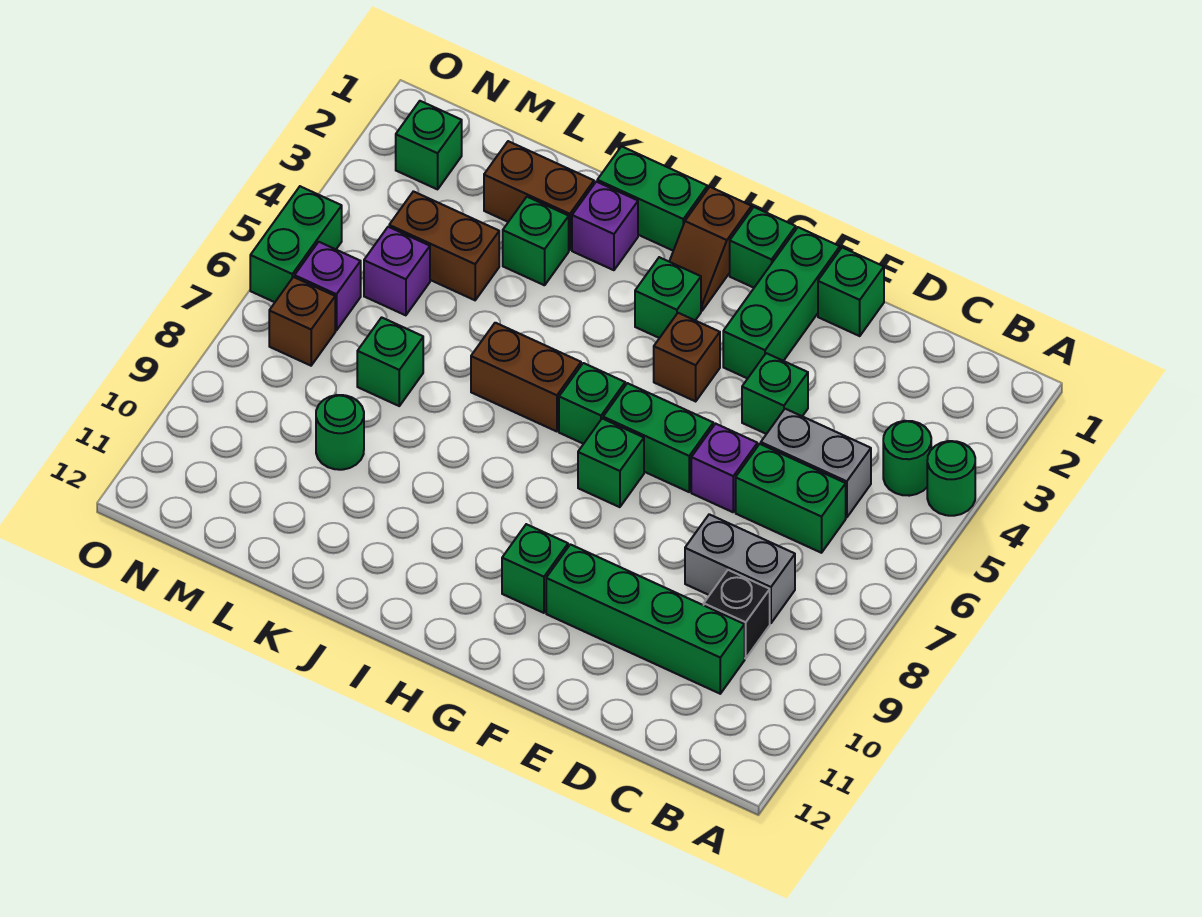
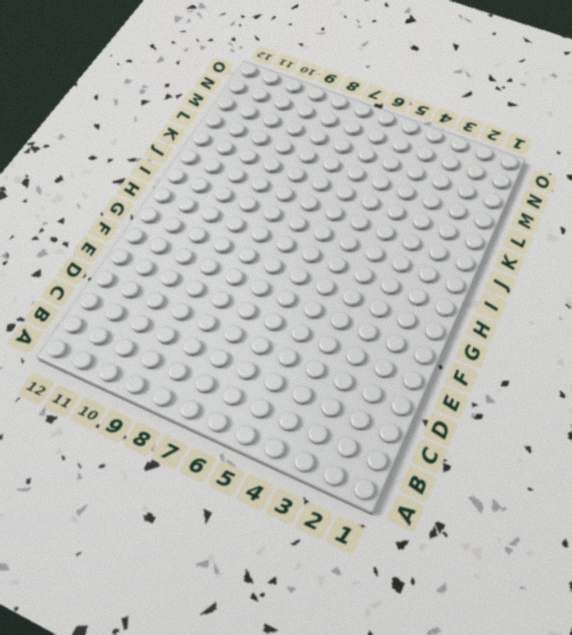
none -> green round brick A4 level 1
none -> green round brick B4 level 1
none -> grey brick C5:D5 level 1
none -> green brick C6:D6 level 1

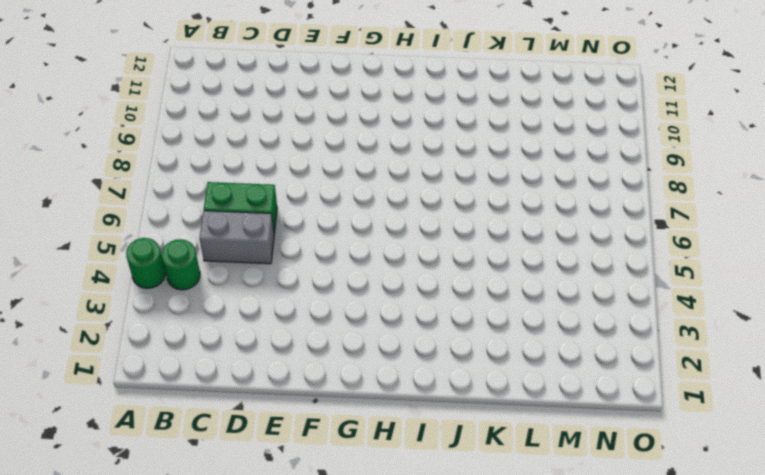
none -> grey brick C8:D8 level 1
none -> black brick C9 level 1
none -> green brick C10:F10 level 1
none -> green brick E1 level 1

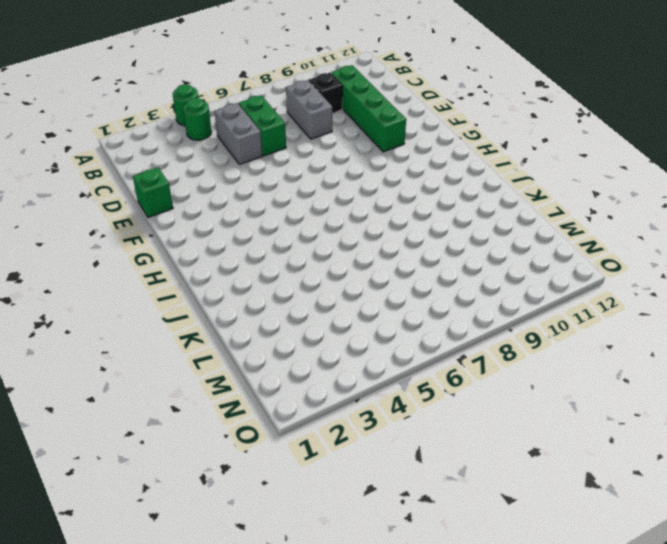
none -> green brick E4 level 1
none -> purple brick E6 level 1
none -> green brick F1:F3 level 1
none -> green brick F6:G6 level 1

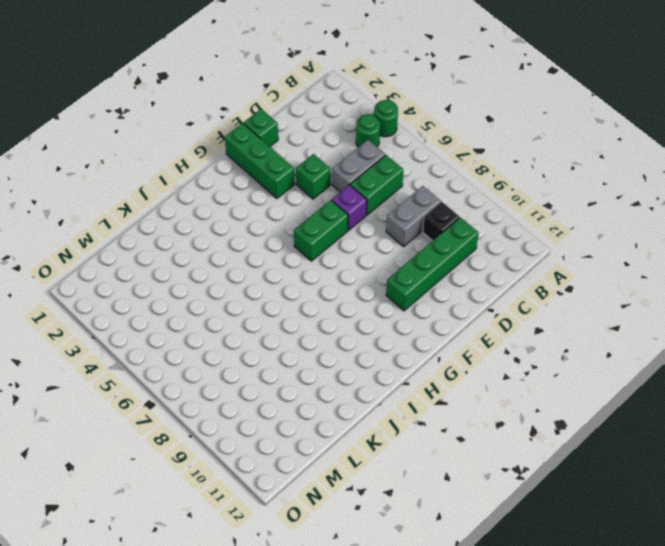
none -> green brick G1 level 1
none -> brown brick G4 level 1
none -> green brick G7 level 1
none -> green brick G10 level 1

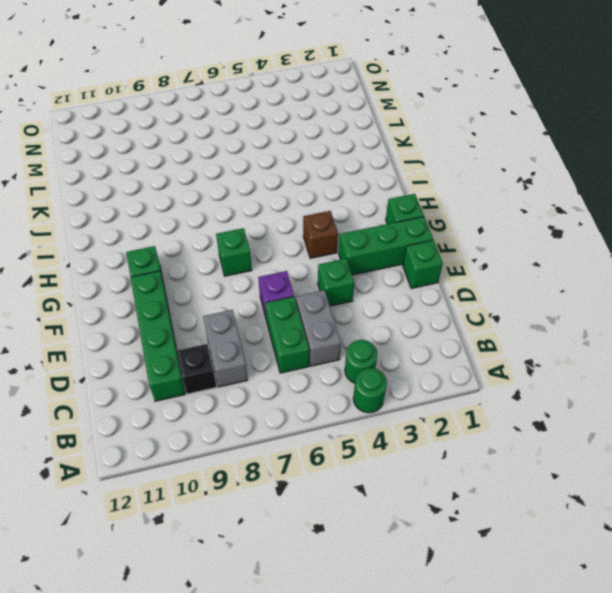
none -> green brick F6:G6 level 1
none -> brown slope H1:H2 level 1 top 1
none -> green brick H3 level 1
none -> green brick H6 level 1

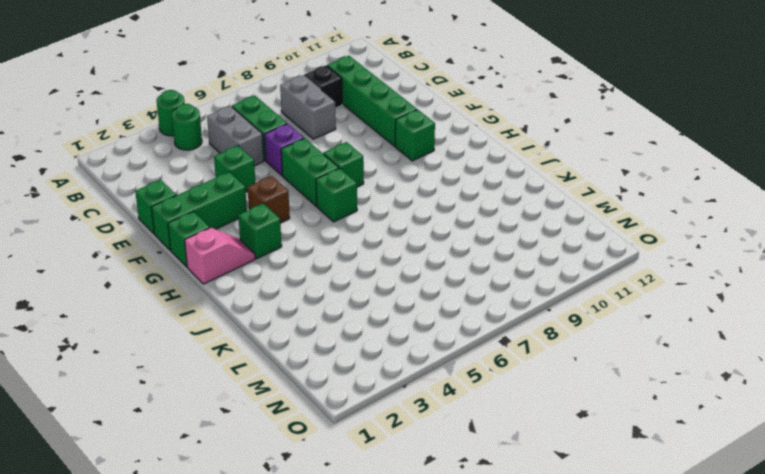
pink slope H1:H2 level 1 top 1 -> brown slope H1:H2 level 1 top 1
none -> green brick I1:J1 level 1
none -> brown brick I6:J6 level 1
none -> purple brick J2 level 1
none -> brown brick K2:L2 level 1

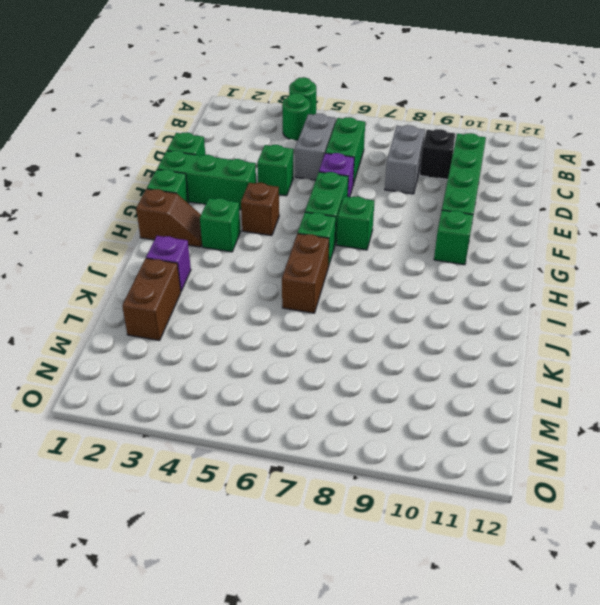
none -> green brick I1:J1 level 1
none -> green brick K3 level 1
none -> brown brick L4:M4 level 1
none -> green brick L7 level 1

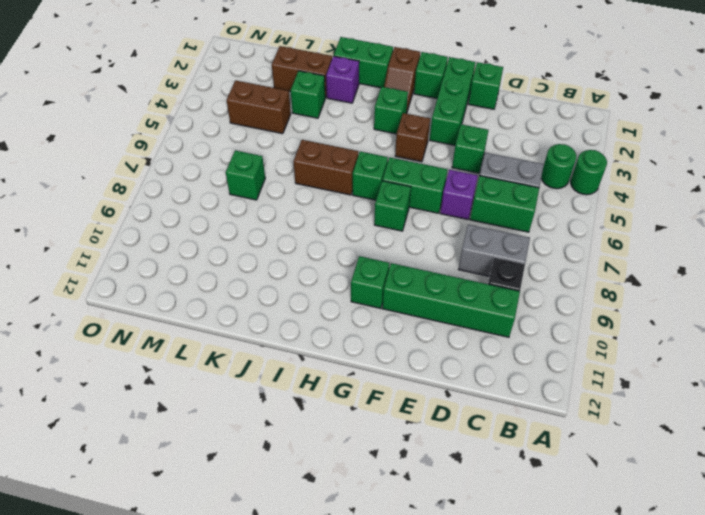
none -> green round brick L9 level 1
none -> purple brick M5 level 1
none -> green brick N2 level 1
none -> purple brick N6 level 1

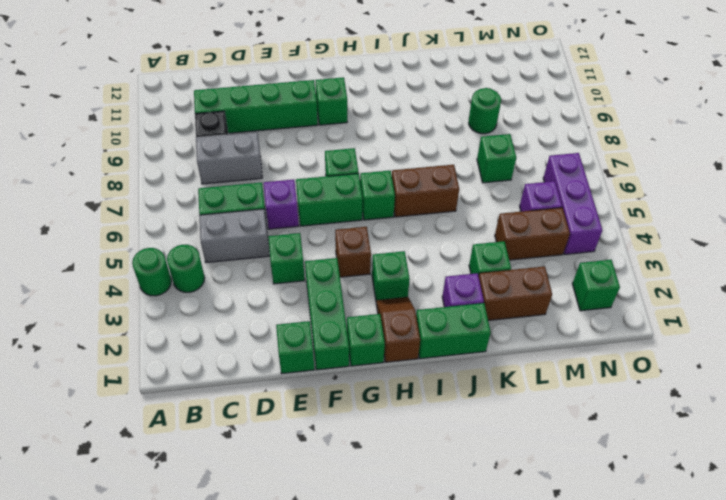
purple brick N4:N6 level 1 -> purple brick N6 level 1
none -> brown brick N7 level 1
none -> green brick O5:O6 level 1

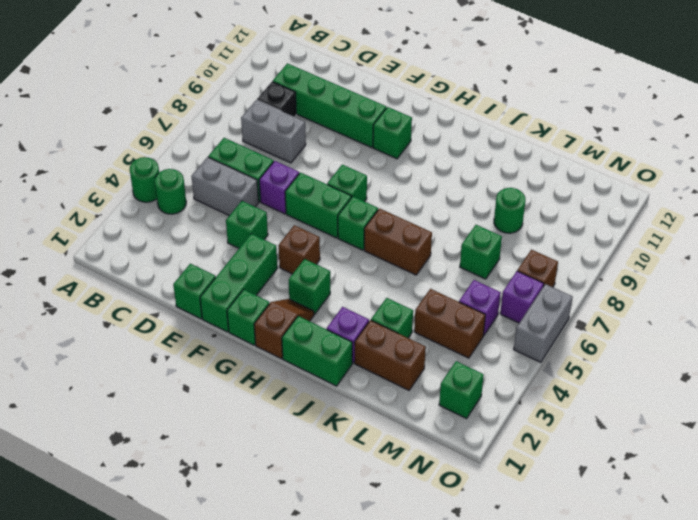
grey brick O5:O6 level 1 -> green brick O5:O6 level 1

